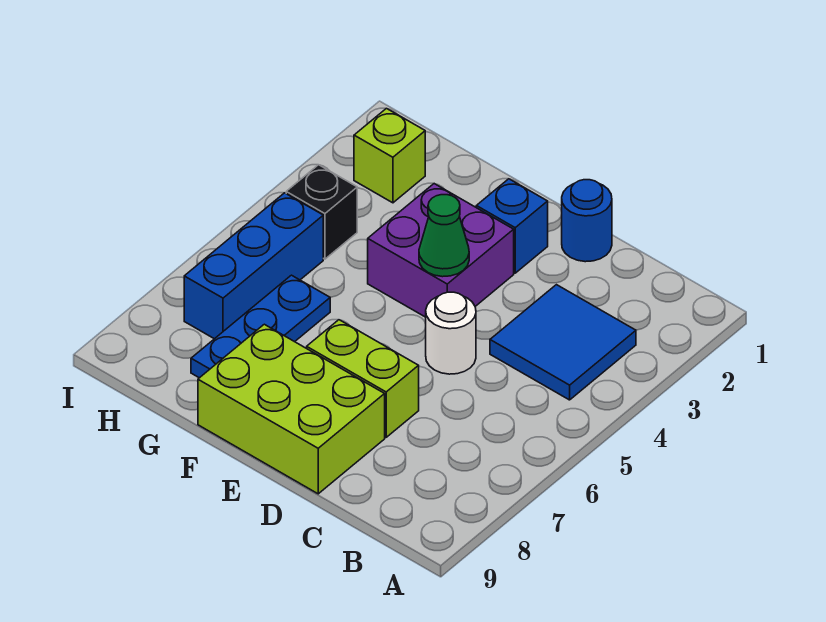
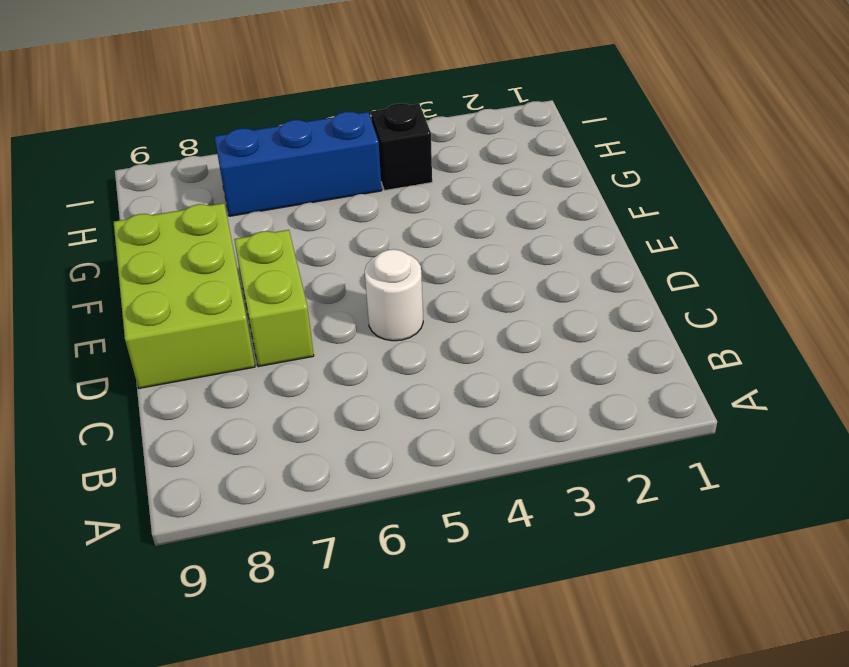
none -> blue tile B3:C4 level 1
none -> blue round brick D1 level 1
none -> blue brick E2 level 1

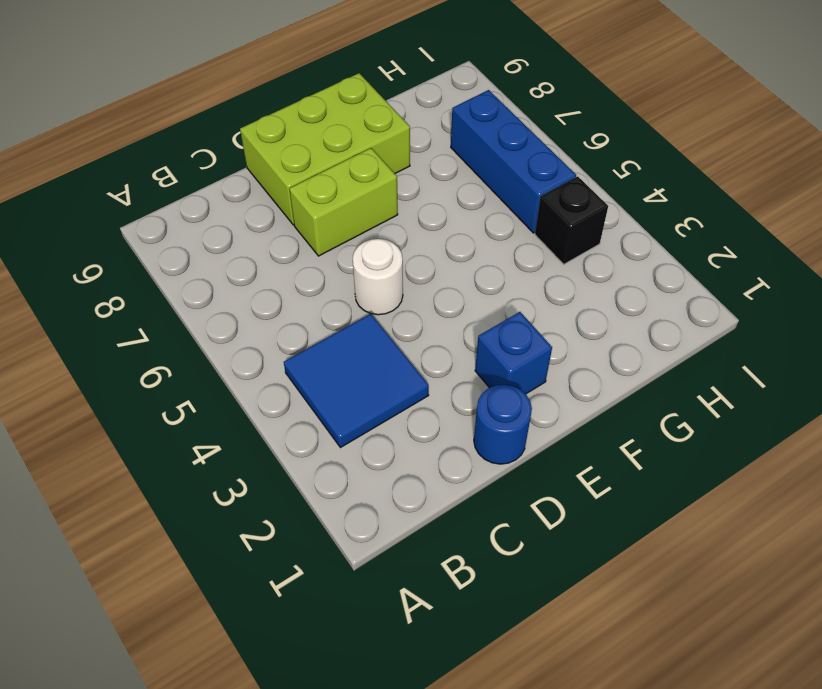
none -> purple brick E3:F4 level 1
none -> blue plate G6:G8 level 1
none -> lime brick H2 level 1

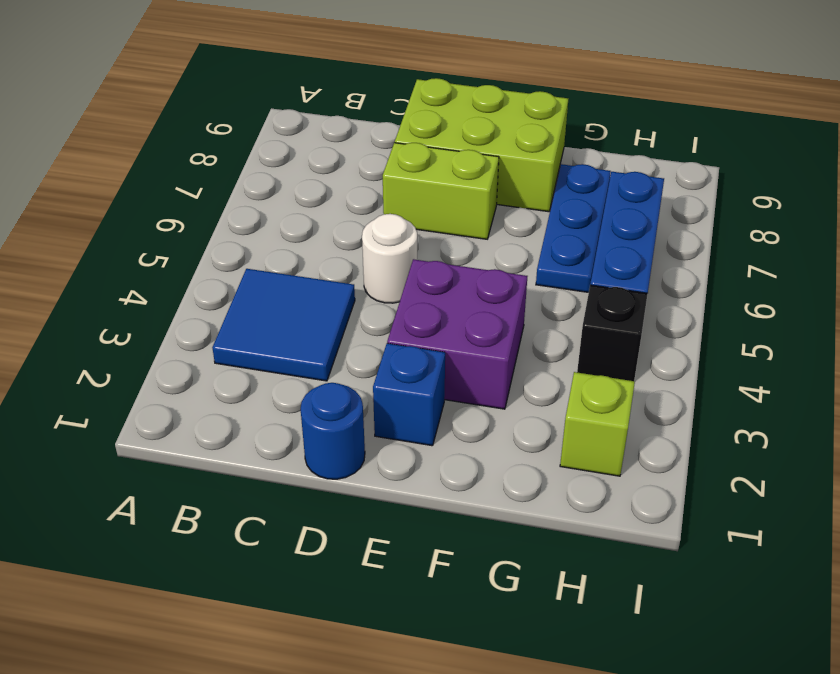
none -> green cone E4 level 2

